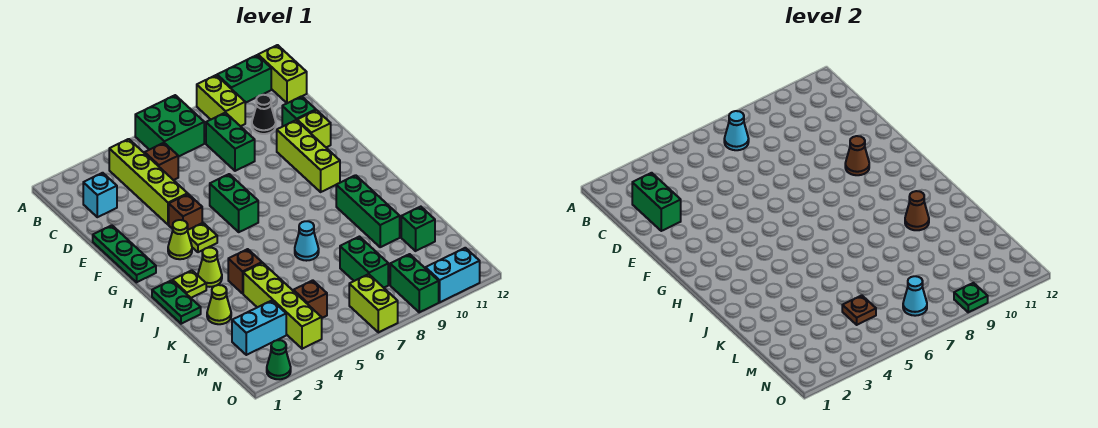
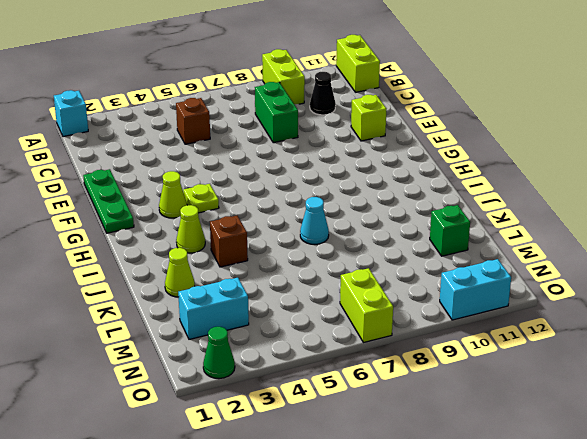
cyan brick A1 level 1 -> cyan brick C2 level 1
none -> green brick A6:B7 level 1
none -> green brick A10:A11 level 1
none -> lime brick B4:E4 level 1
none -> green brick D11 level 1

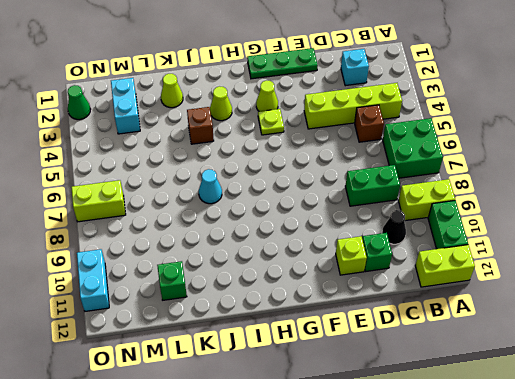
none -> lime brick E10:G10 level 1
none -> brown brick F4 level 1
none -> green brick F6:G6 level 1
none -> green plate I1:J1 level 1

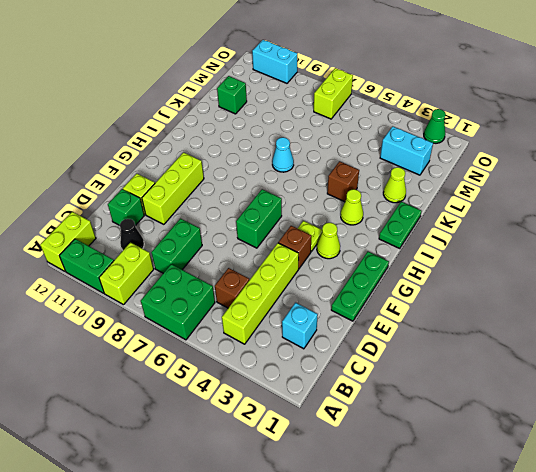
none -> lime plate I2 level 1
none -> green brick I10:K10 level 1
none -> lime brick K4:N4 level 1
none -> green brick L8:M8 level 1

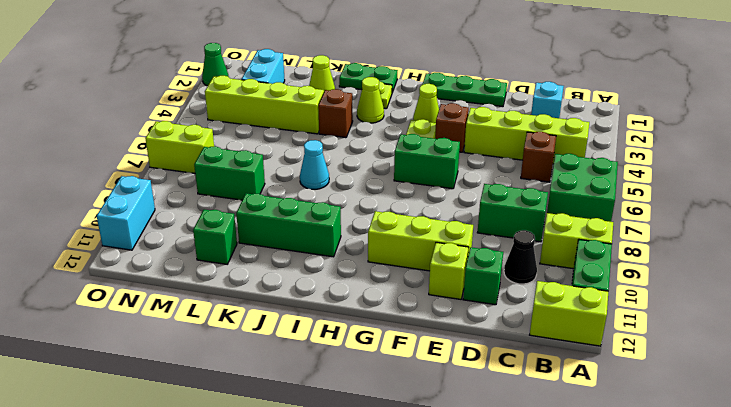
none -> brown brick M5 level 1
none -> green brick N9:O9 level 1
none -> cyan cone B7 level 2
none -> green brick C2:D2 level 2

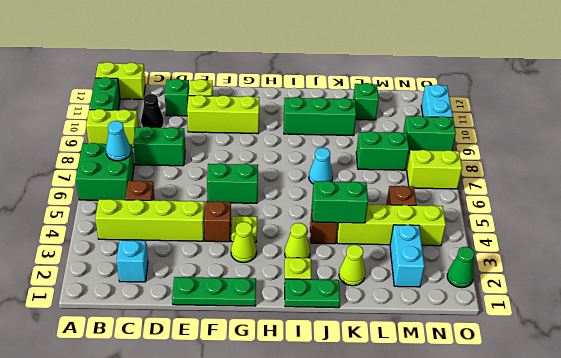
green brick J4:K4 level 2 -> green brick C2:D2 level 2
none -> brown cone F10 level 2
none -> brown cone J10 level 2
none -> brown plate M5 level 2
none -> cyan cone N7 level 2

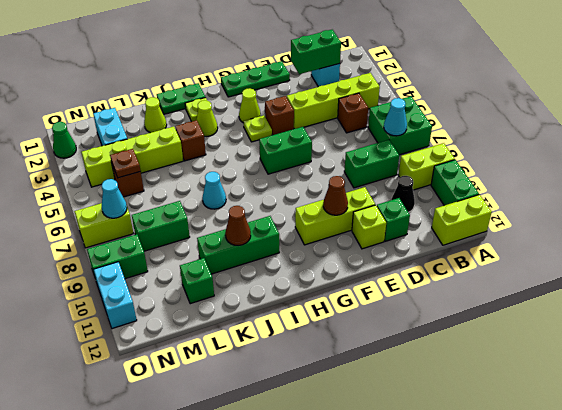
none -> green plate O9 level 2

